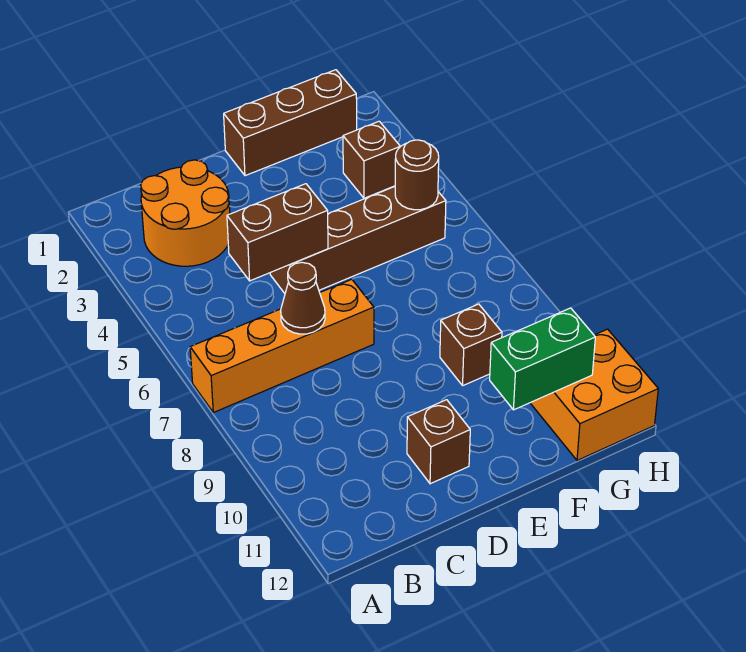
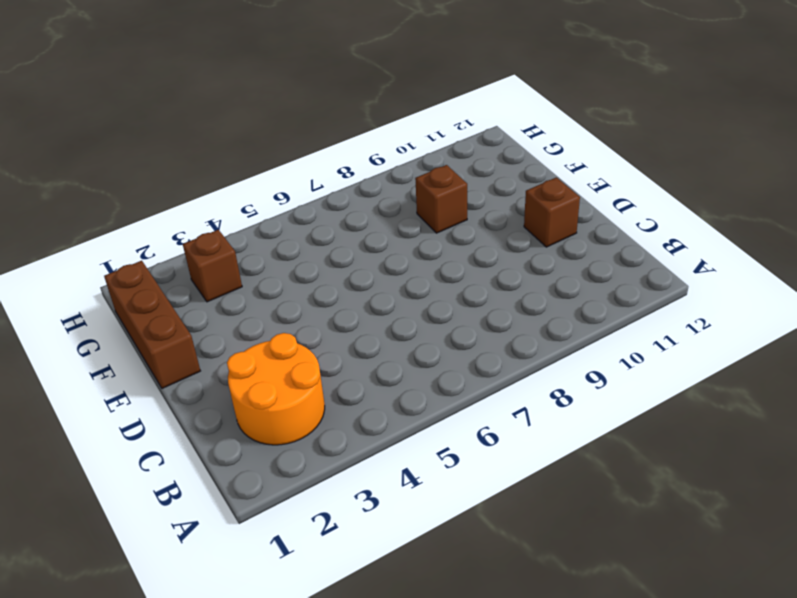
none -> orange brick A7:D7 level 1
none -> brown brick D5:G5 level 1
none -> orange brick G11:H12 level 1

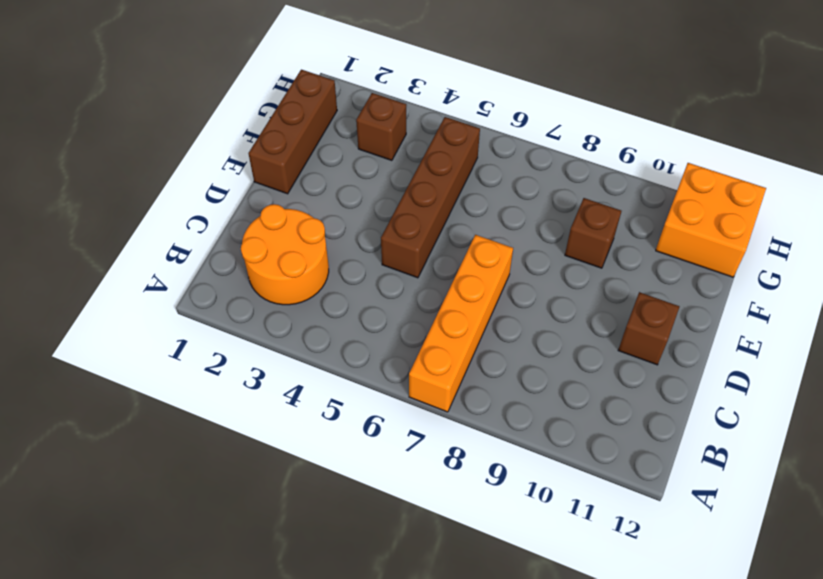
none -> brown brick C5:D5 level 2
none -> brown cone C7 level 2
none -> green brick F11:G11 level 2

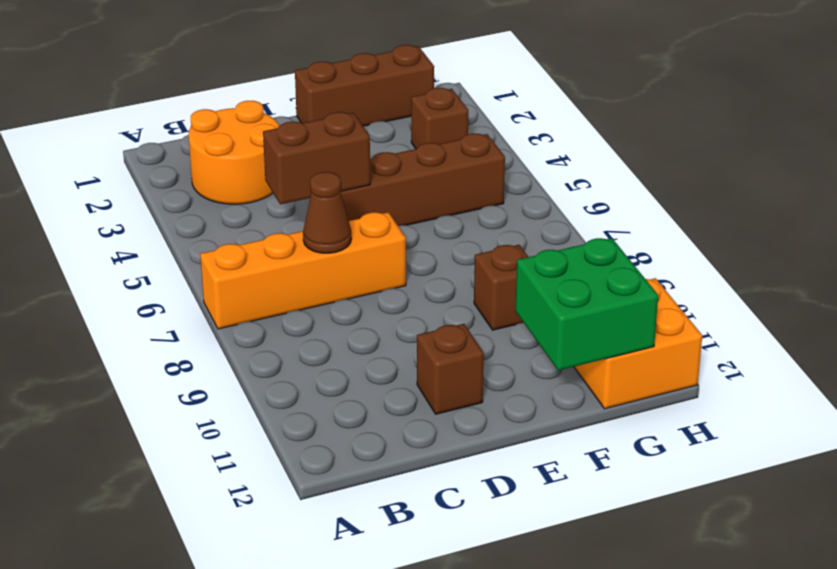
green brick F11:G12 level 2 -> green brick F11:G11 level 2
none -> brown round brick G5 level 2

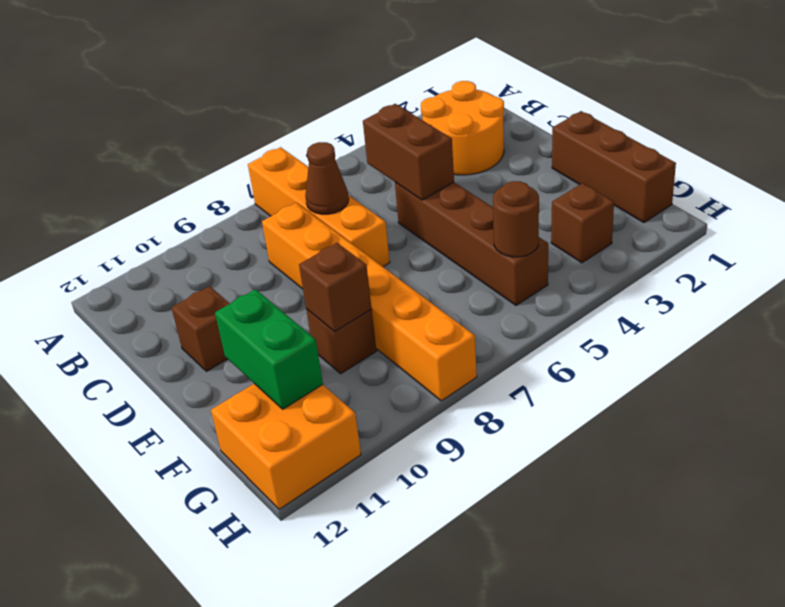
orange brick C8:H8 level 1 -> none
brown brick F9 level 2 -> none

